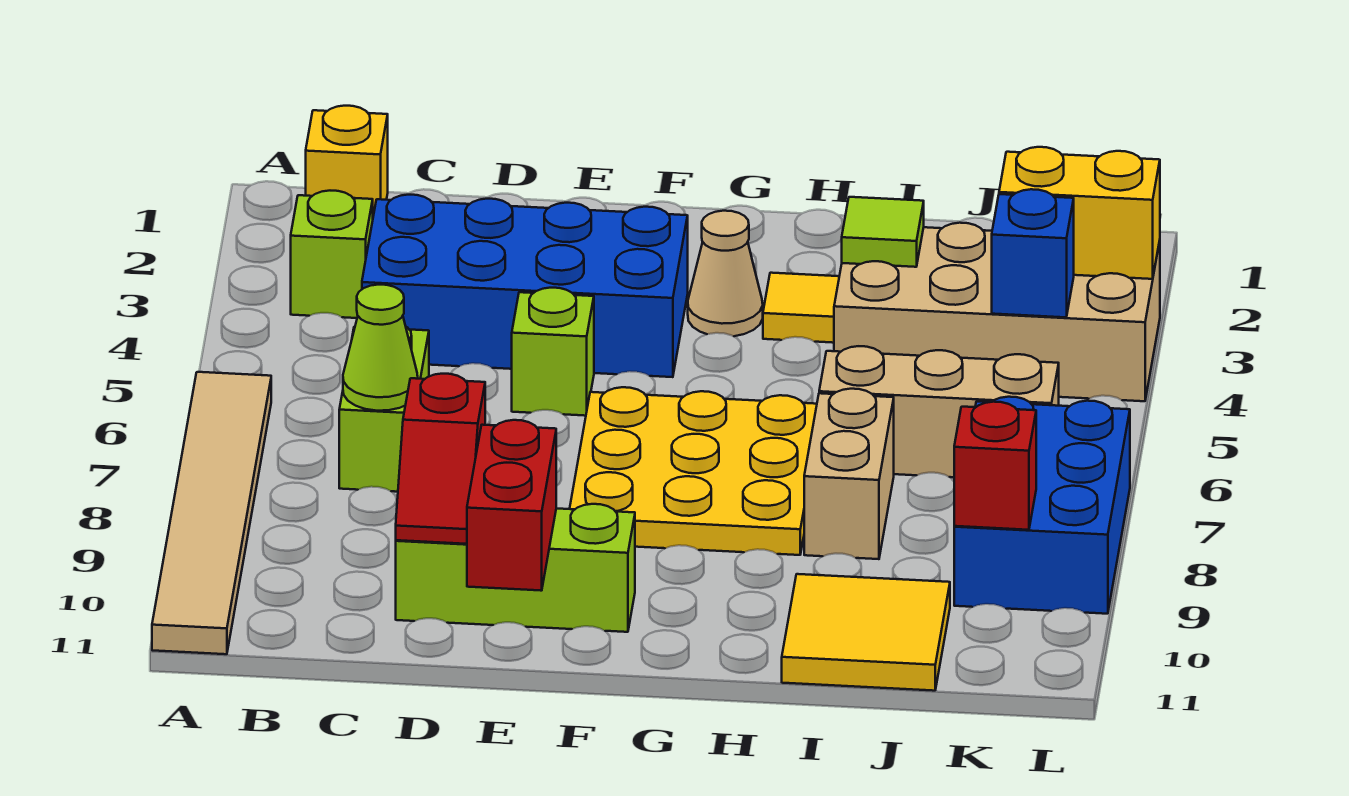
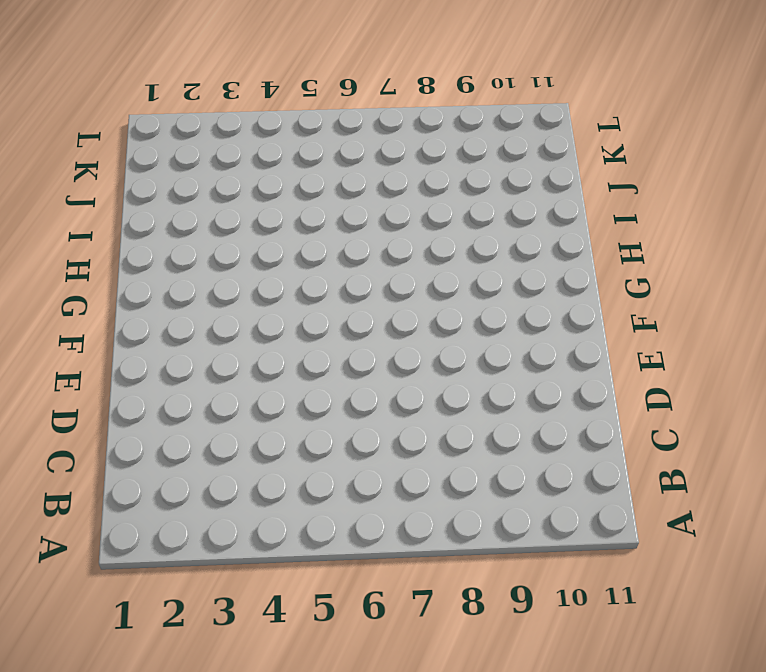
none -> tan tile A6:A11 level 1
none -> yellow brick B1 level 1
none -> lime brick B3 level 1

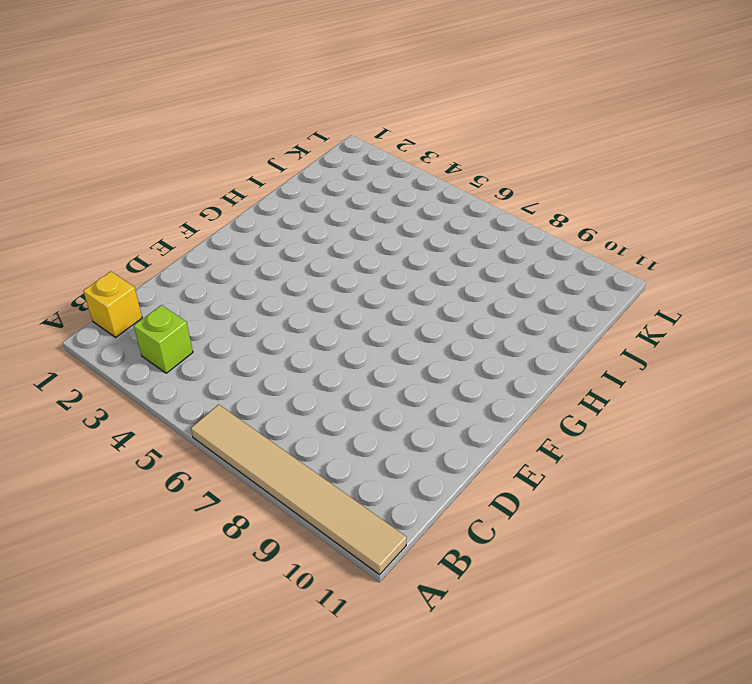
none -> blue brick C3:F4 level 1
none -> lime brick C6:C7 level 1
none -> lime brick D10:F10 level 1

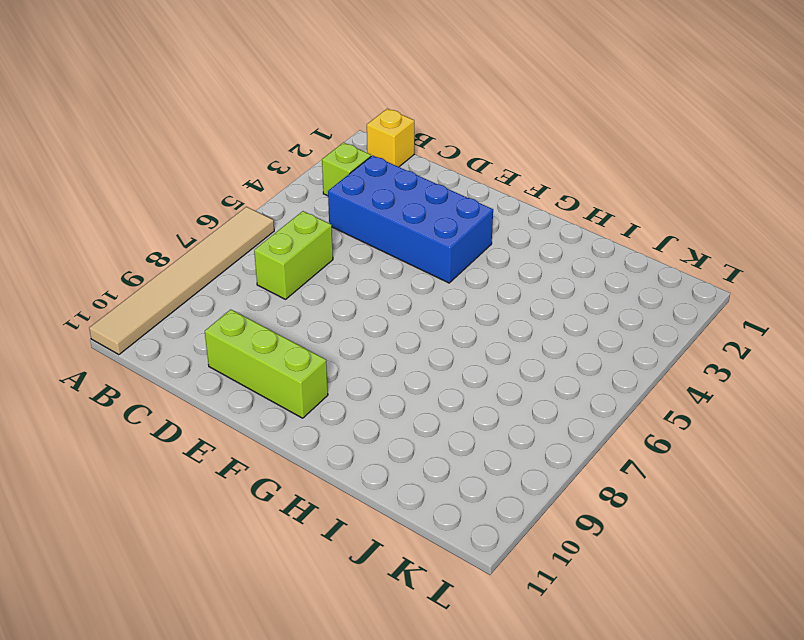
none -> lime brick E5 level 1
none -> yellow plate F6:H8 level 1
none -> tan cone G3 level 1

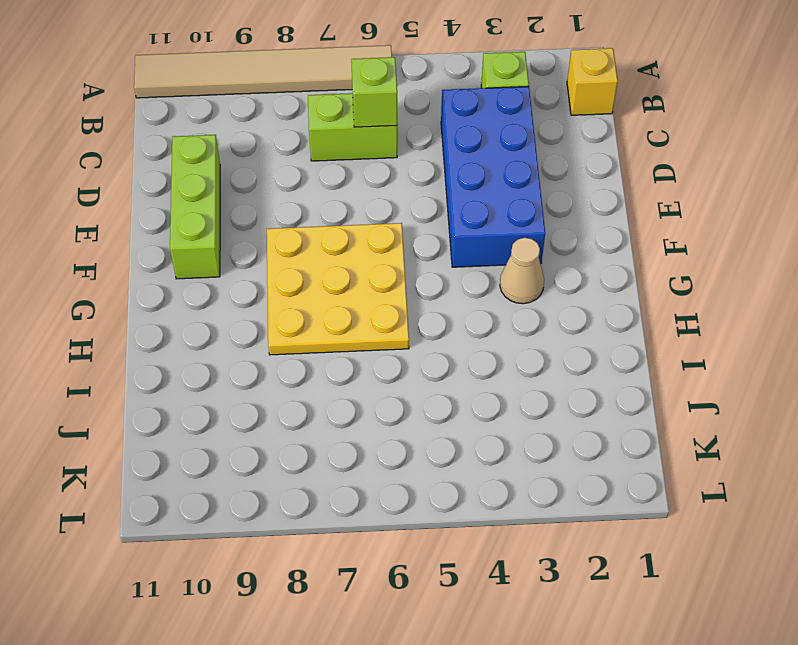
lime brick C6 level 2 -> lime brick E5 level 1
none -> yellow tile H3 level 1
none -> tan brick I3:L4 level 1
none -> tan brick I6:K6 level 1

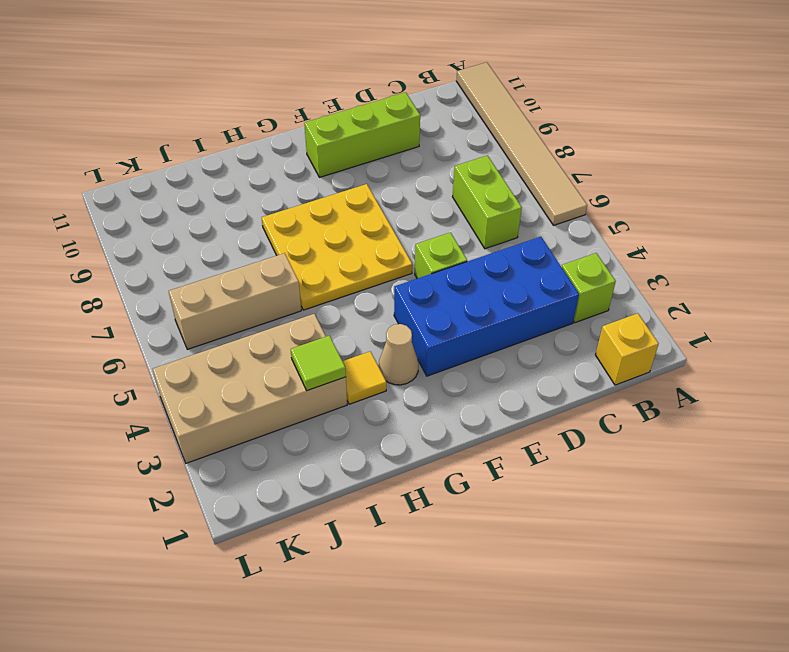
none -> tan brick I7:I8 level 1
none -> yellow tile I10:J11 level 1
none -> blue brick K7:L9 level 1

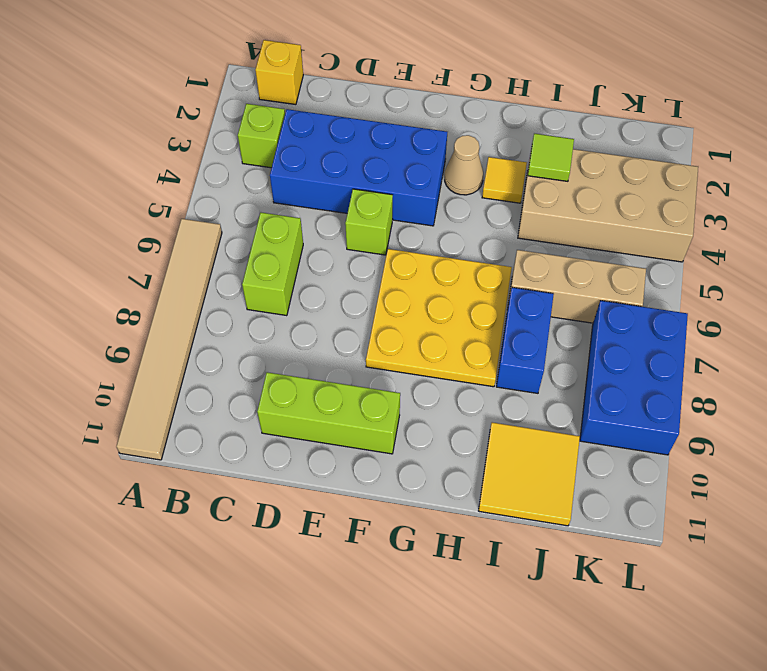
blue brick I7:I8 level 1 -> tan brick I7:I8 level 1
none -> lime cone C7 level 2
none -> red slope D9:D10 level 2 top 9
none -> red brick E10:E11 level 2

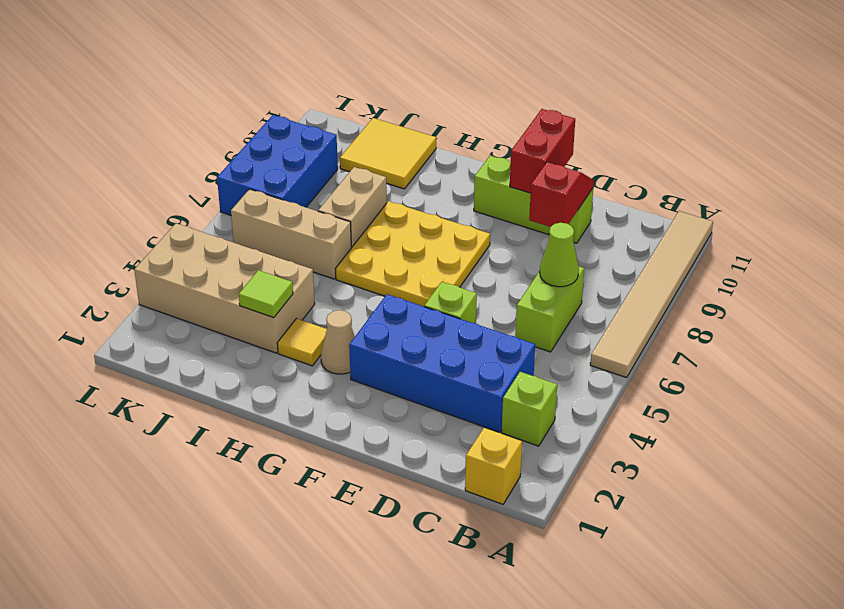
none -> yellow brick K3:L3 level 2
none -> blue brick K4 level 2
none -> red brick K9 level 2

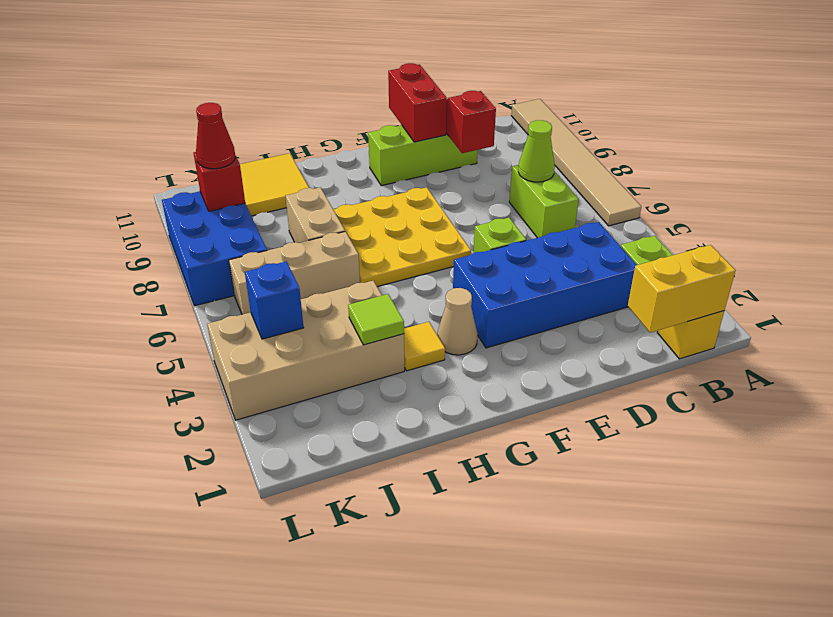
yellow brick B1:C1 level 2 -> yellow brick K3:L3 level 2
red cone K9 level 3 -> none

